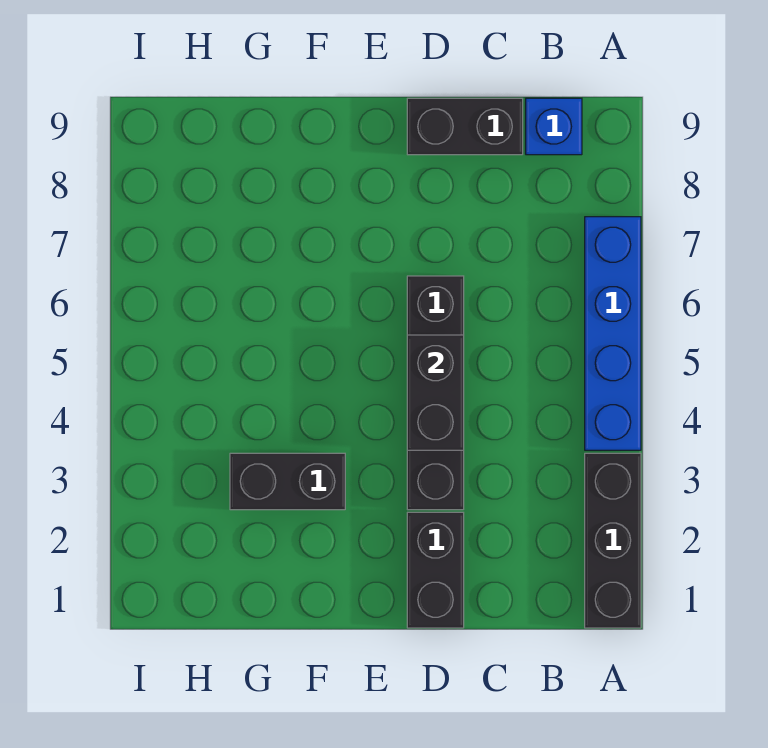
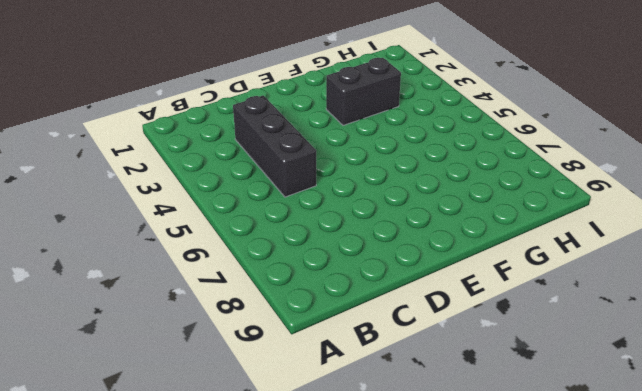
black brick C3:C5 level 1 -> black brick A1:A3 level 1
none -> blue brick A4:A7 level 1
none -> blue brick B9 level 1

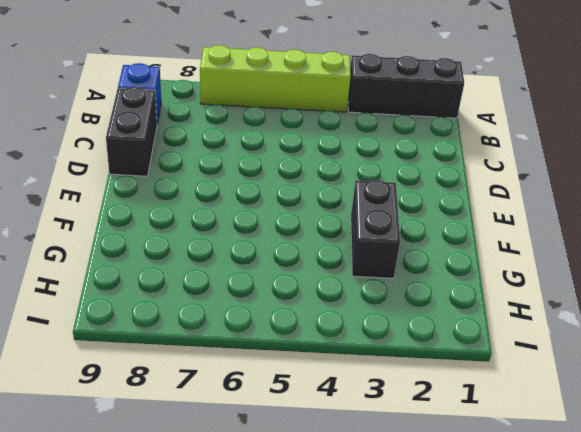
lime brick A4:A7 level 1 -> blue brick A4:A7 level 1
none -> black brick D1:D2 level 1
none -> black brick D3:D6 level 1

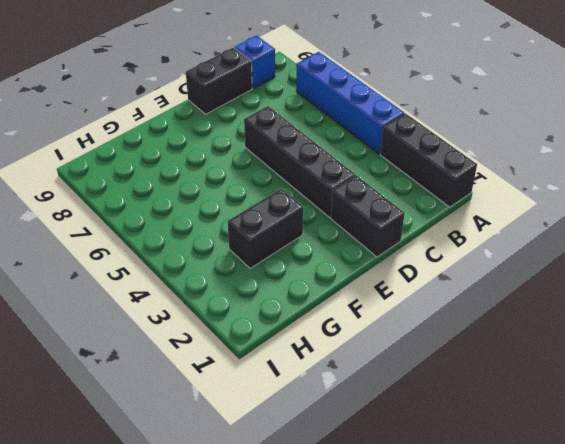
none -> black brick D4:D5 level 2

